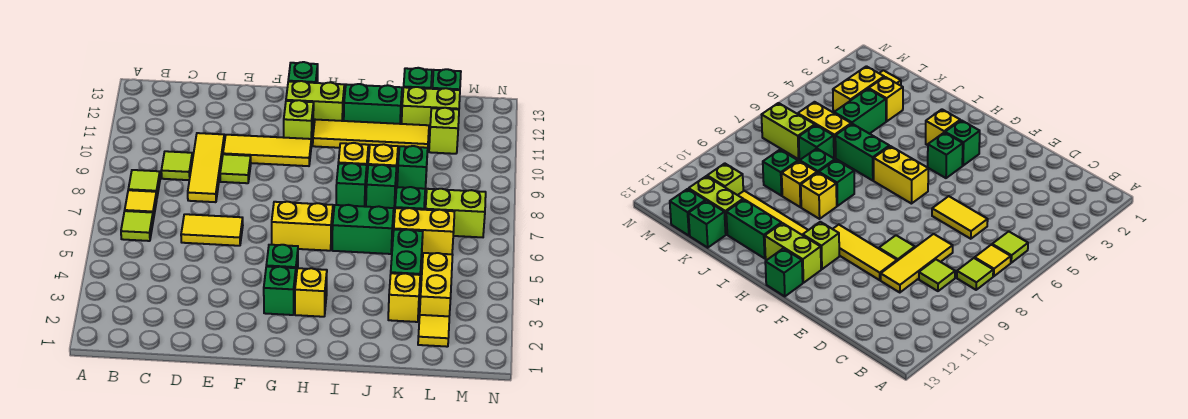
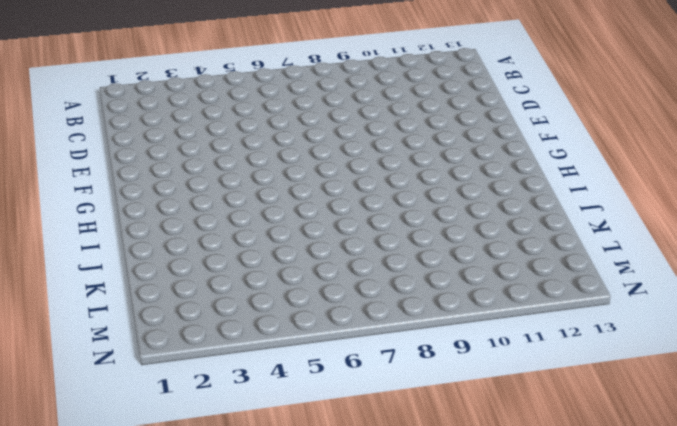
none -> lime tile B6 level 1
none -> yellow tile B7 level 1
none -> lime tile B8 level 1
none -> lime tile C9 level 1

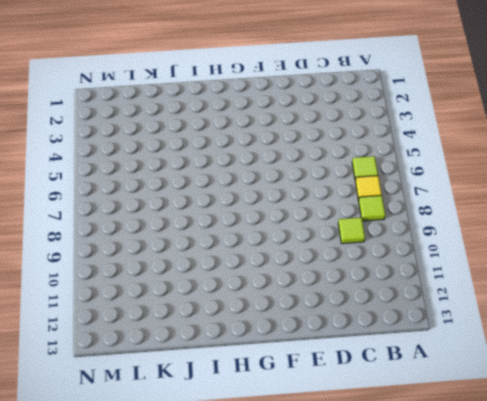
none -> yellow tile D6:E6 level 1
none -> yellow tile D8:D10 level 1
none -> lime tile E9 level 1
none -> yellow tile E10:G10 level 1

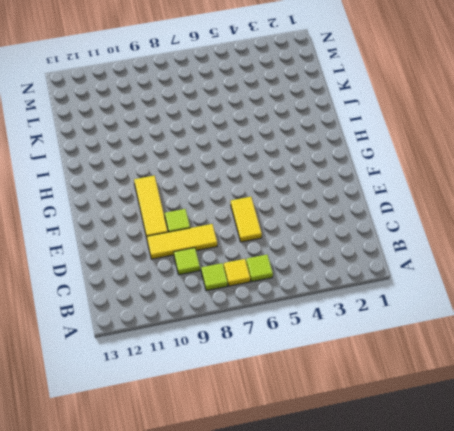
none -> green brick G3 level 1
none -> green brick G4 level 1
none -> yellow brick G6:H6 level 1
none -> lime brick G11 level 1

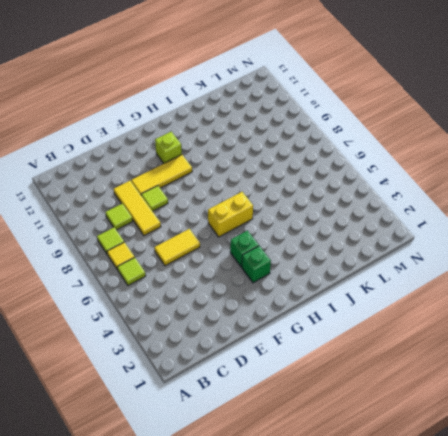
none -> lime brick G12:H12 level 1
none -> green brick G13 level 1
none -> yellow brick H3 level 1
none -> yellow tile H11:K11 level 1

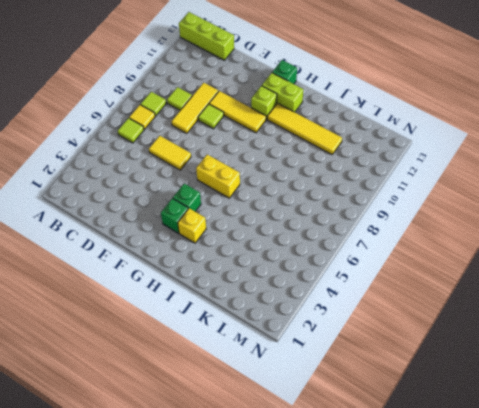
lime brick A13:C13 level 1 -> none
none -> green brick I6:J6 level 1
none -> green brick I8 level 1
none -> yellow brick I9 level 1
none -> green brick I12:J12 level 1

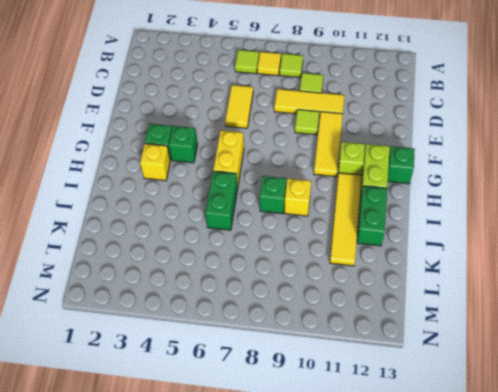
none -> green brick J8 level 1
none -> yellow brick J9 level 1
none -> yellow brick K3 level 1
none -> green brick K4:K5 level 1

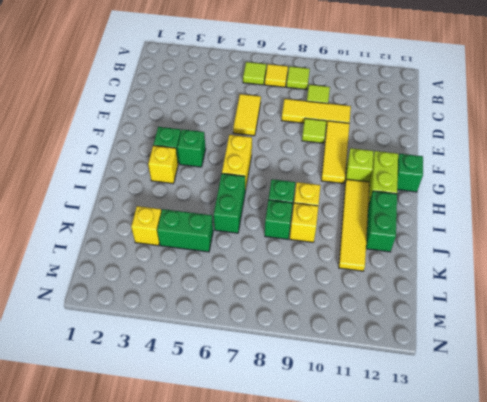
none -> yellow brick K6:L6 level 1
none -> green brick K7 level 1
none -> green brick K9 level 1
none -> lime brick K12:L12 level 1

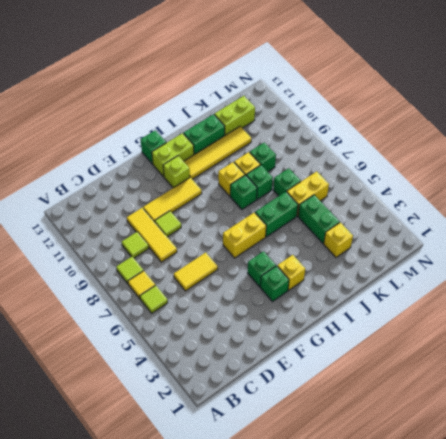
none -> green brick K13 level 1
none -> yellow tile L2 level 1
none -> yellow brick L3:L4 level 1
none -> lime brick L7:M7 level 1

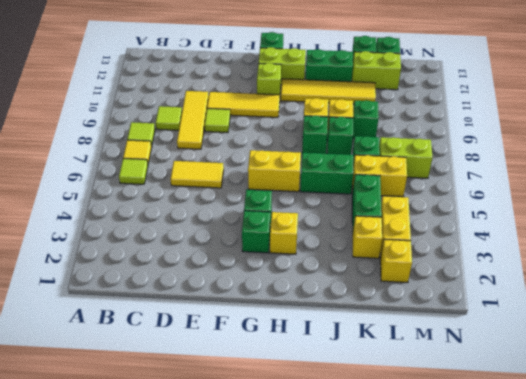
yellow brick L2 level 1 -> yellow tile L2 level 1
none -> lime brick L11 level 1

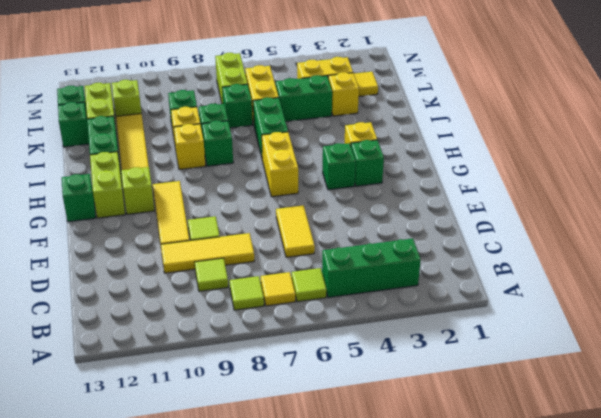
green brick B3:B5 level 1 -> none

